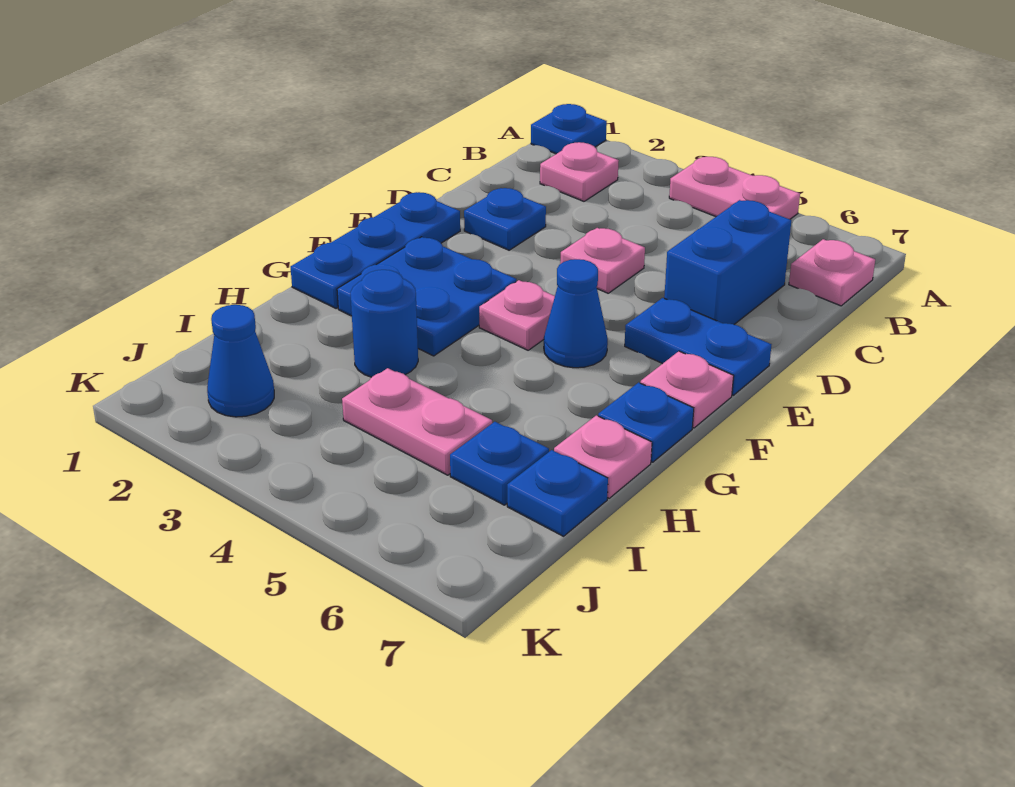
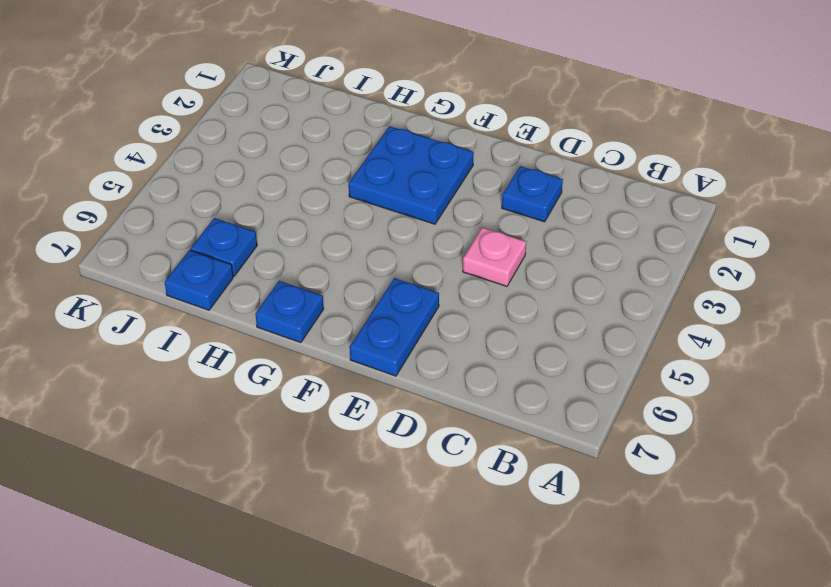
none -> blue plate A1 level 1
none -> pink plate A4:A5 level 1
none -> pink plate B2 level 1

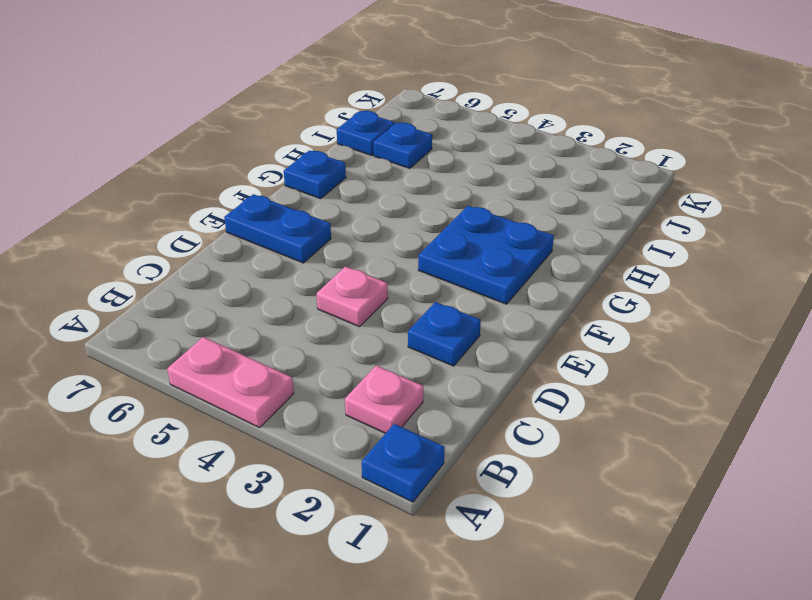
none -> pink plate B7 level 1
none -> blue brick C6:D6 level 1
none -> blue plate E1:G1 level 1

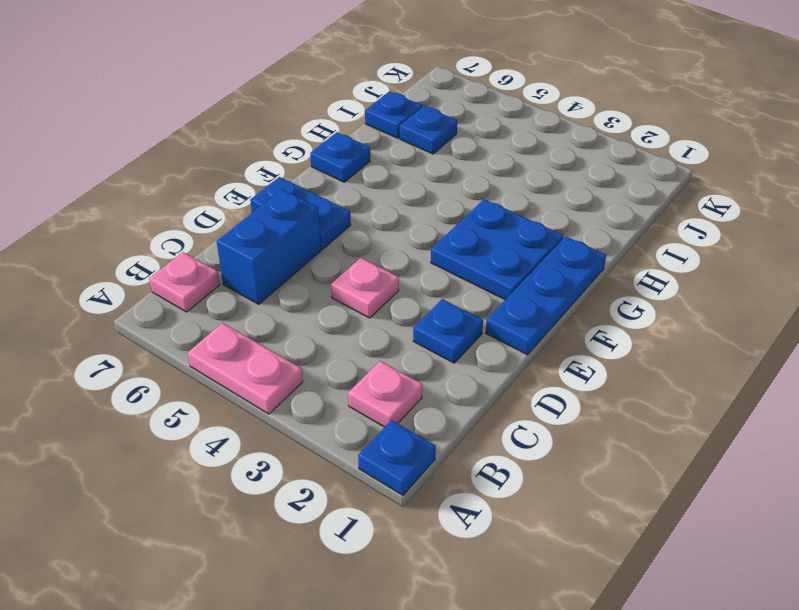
none -> pink plate F4 level 1
none -> blue cone F5 level 1
none -> pink plate F7 level 1

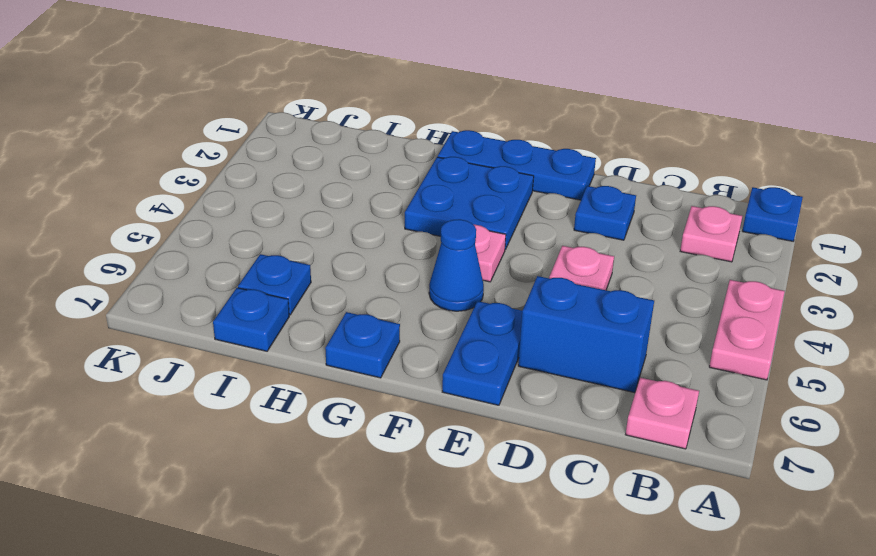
none -> pink plate F7 level 1
none -> blue round brick H3 level 1
none -> pink plate H7 level 1

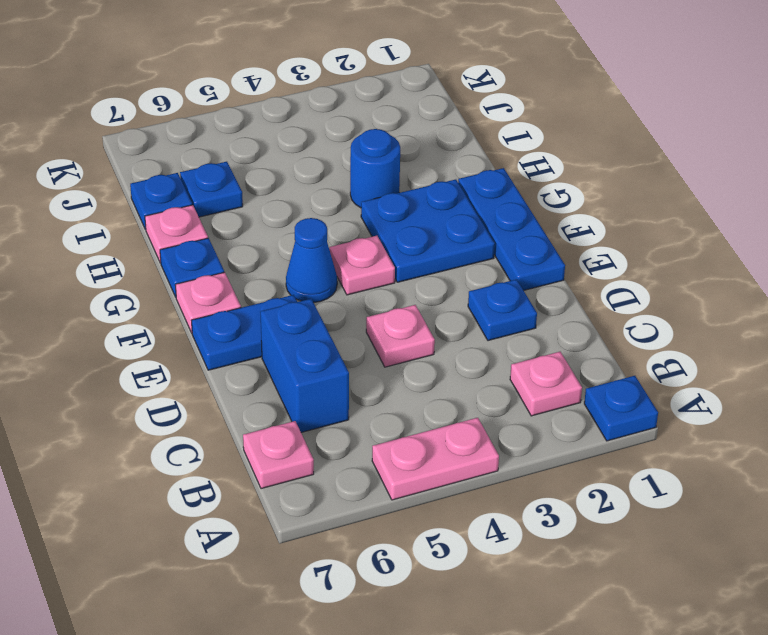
none -> pink plate I4:I5 level 1
none -> blue cone J2 level 1

